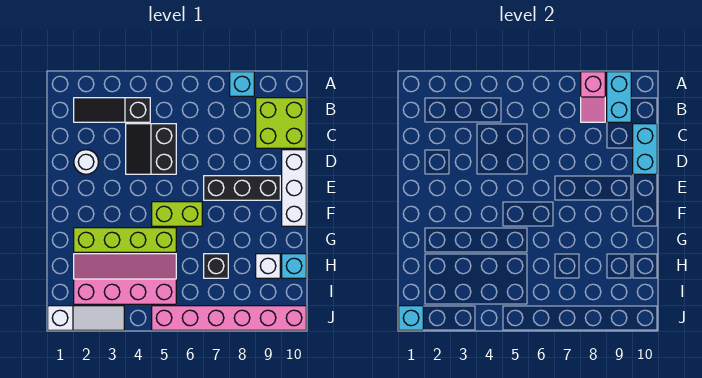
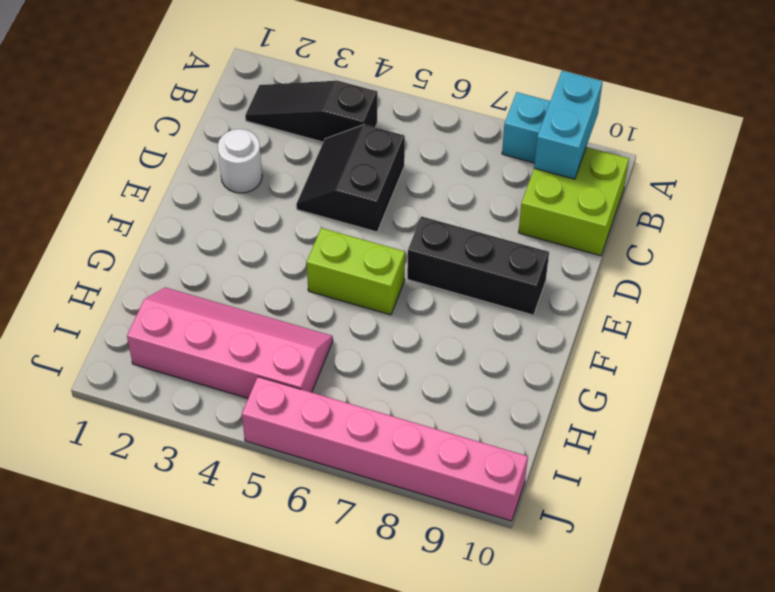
none -> white brick D10:F10 level 1
none -> lime brick G2:G5 level 1
none -> black brick H7 level 1

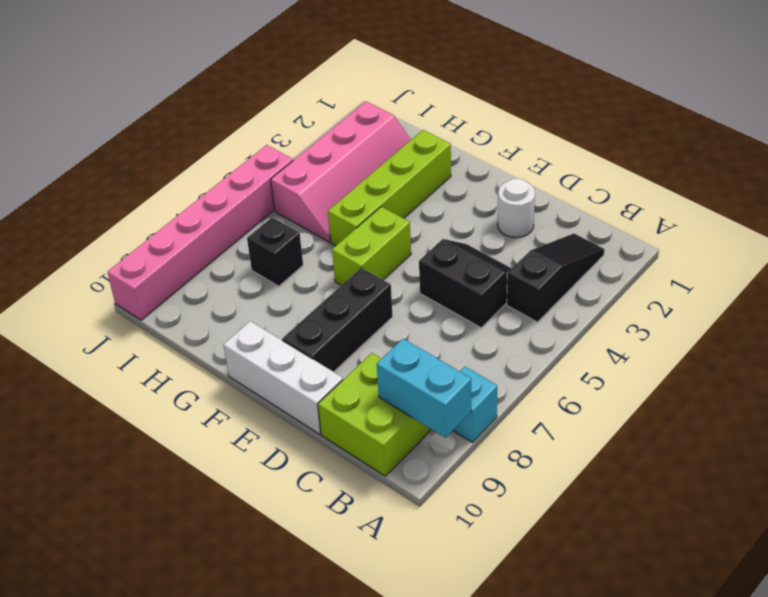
none -> white brick H9 level 1
none -> cyan brick H10 level 1
none -> white slope J1:J3 level 1 top 1

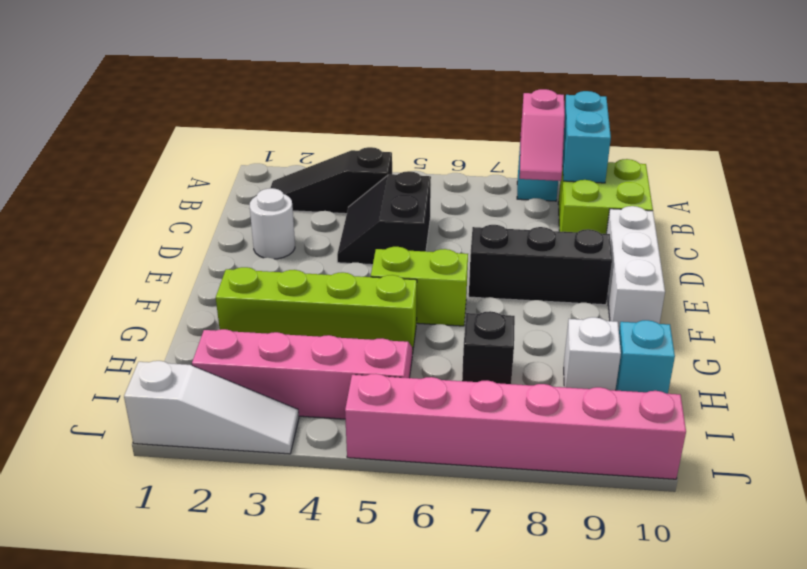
none -> cyan brick C10:D10 level 2
none -> cyan brick J1 level 2

